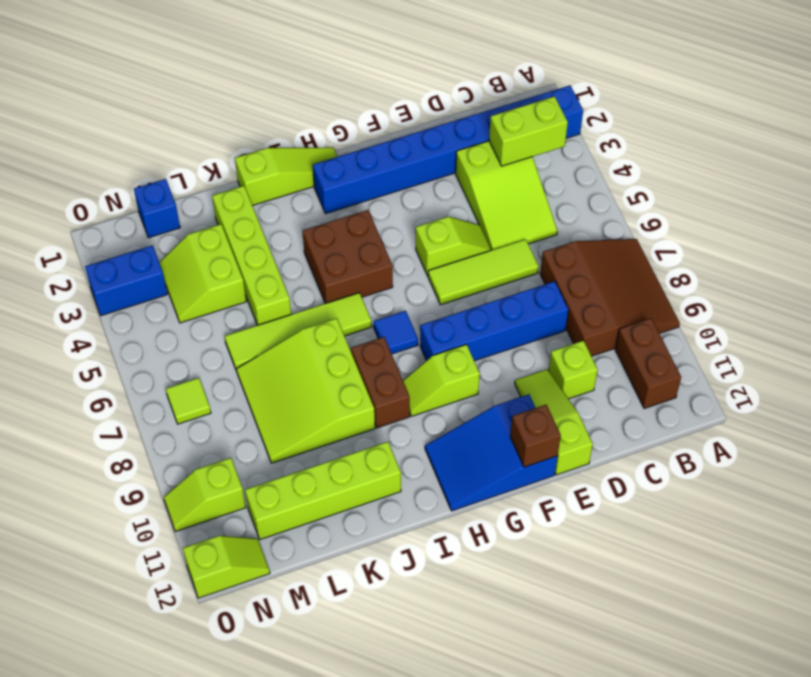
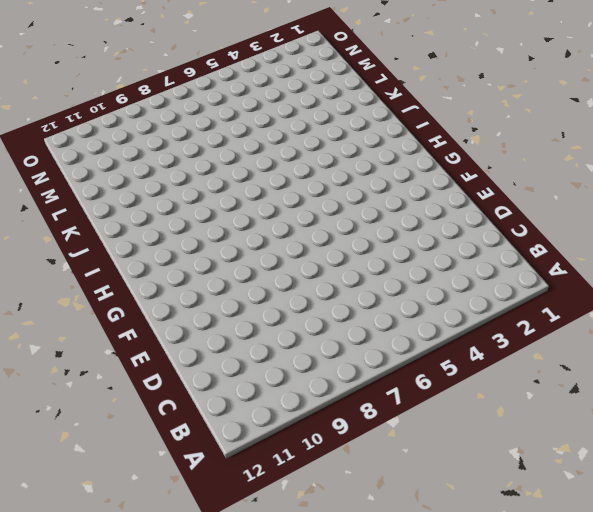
none -> blue brick A2:H2 level 1
none -> brown slope A7:C9 level 1 top C
none -> brown brick B10:B11 level 1

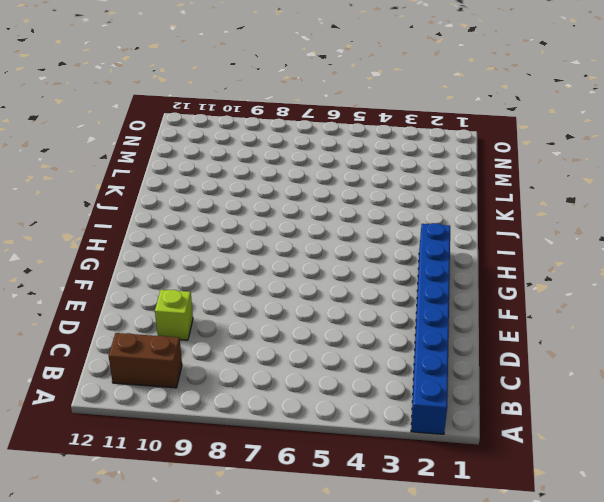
none -> brown slope A7:C9 level 1 top C
none -> lime slope C3:D5 level 1 top 3
none -> lime tile D6:F6 level 1

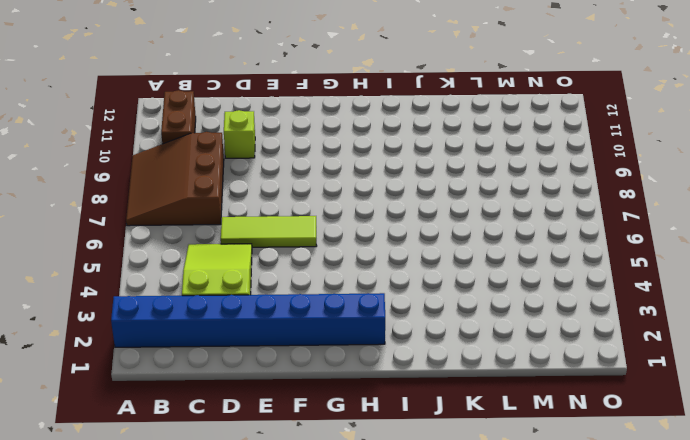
none -> blue brick D8:G8 level 1
none -> lime slope E5:F5 level 1 top F
none -> lime slope E10:E12 level 1 top 12

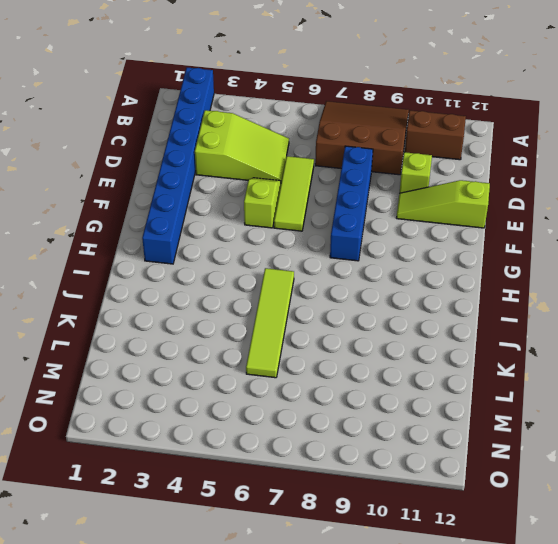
none -> blue slope F11:H12 level 1 top F
none -> lime slope G9:H9 level 1 top G
none -> lime slope H1:J1 level 1 top J

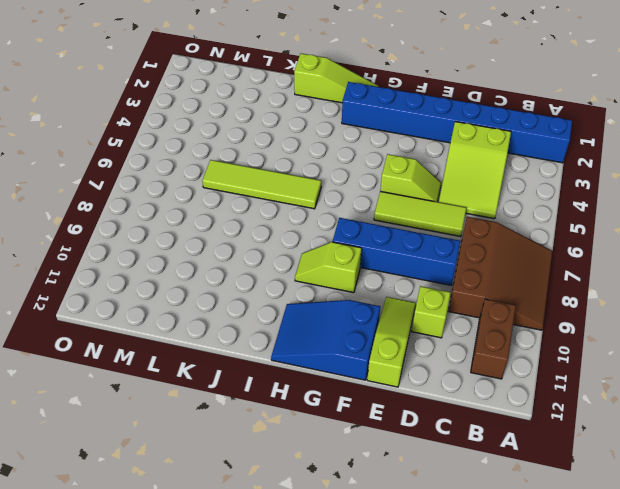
none -> brown brick H4:I5 level 1
none -> blue tile H7 level 1
none -> brown brick I8:I9 level 1

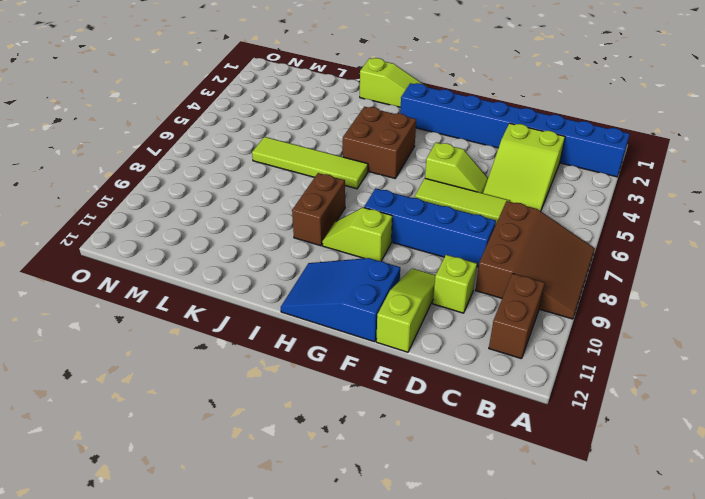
none -> blue tile H7 level 1
none -> lime slope J7:L9 level 1 top J
none -> lime brick J11:M11 level 1

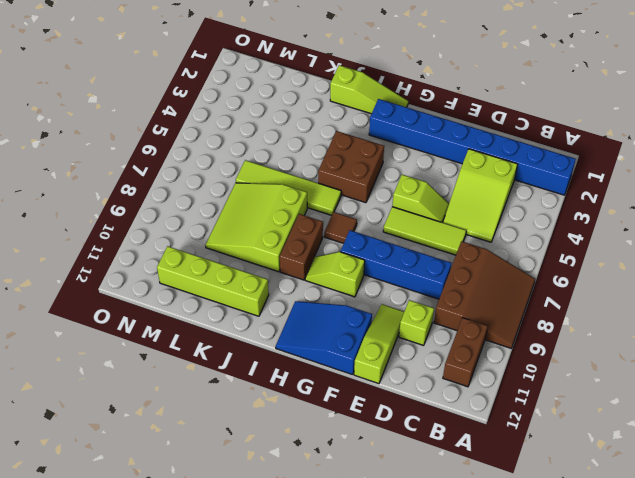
brown tile H7 level 1 -> blue tile H7 level 1
none -> lime brick K2:K5 level 1
none -> lime slope L3:M4 level 1 top L
none -> blue brick M1 level 1

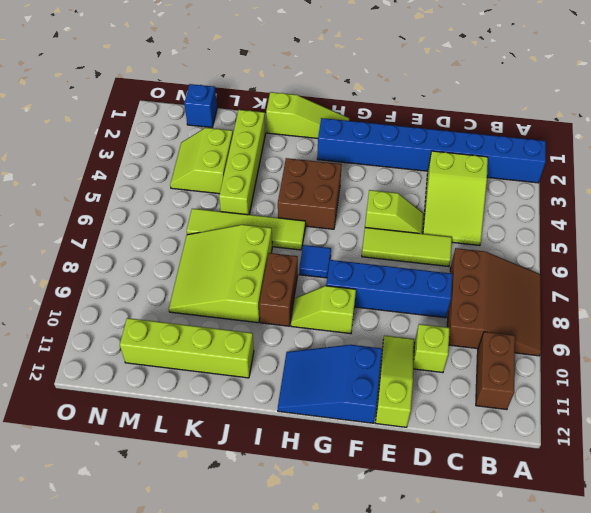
none -> blue brick N3:O3 level 1
none -> lime tile N7 level 1
none -> lime slope N10:O10 level 1 top N

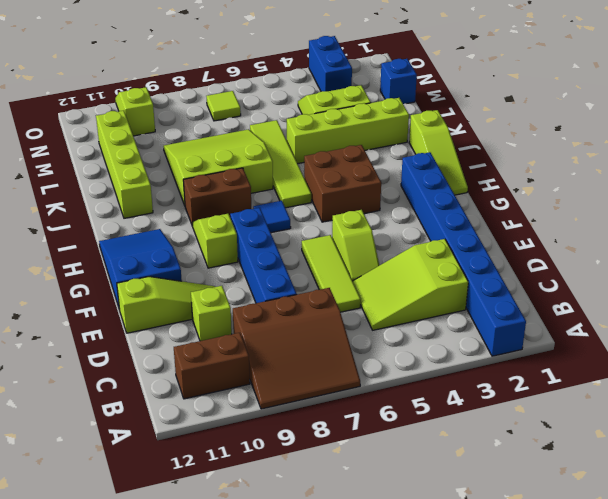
none -> lime slope N12:O12 level 1 top O
none -> lime brick B3:C3 level 2
none -> brown brick F12 level 2

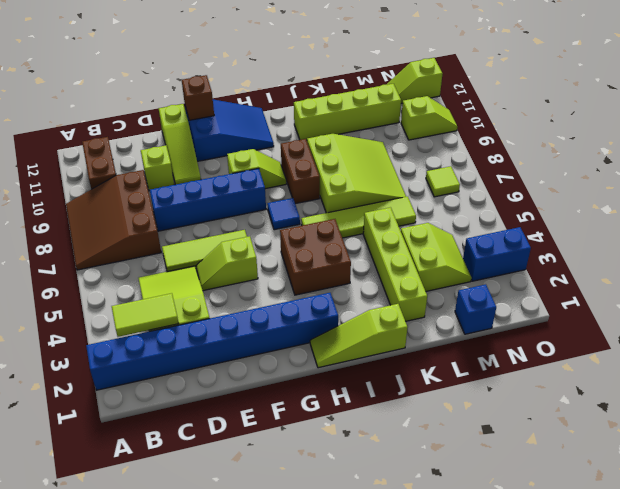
lime tile B3:C3 level 2 -> lime brick B3:C3 level 2

